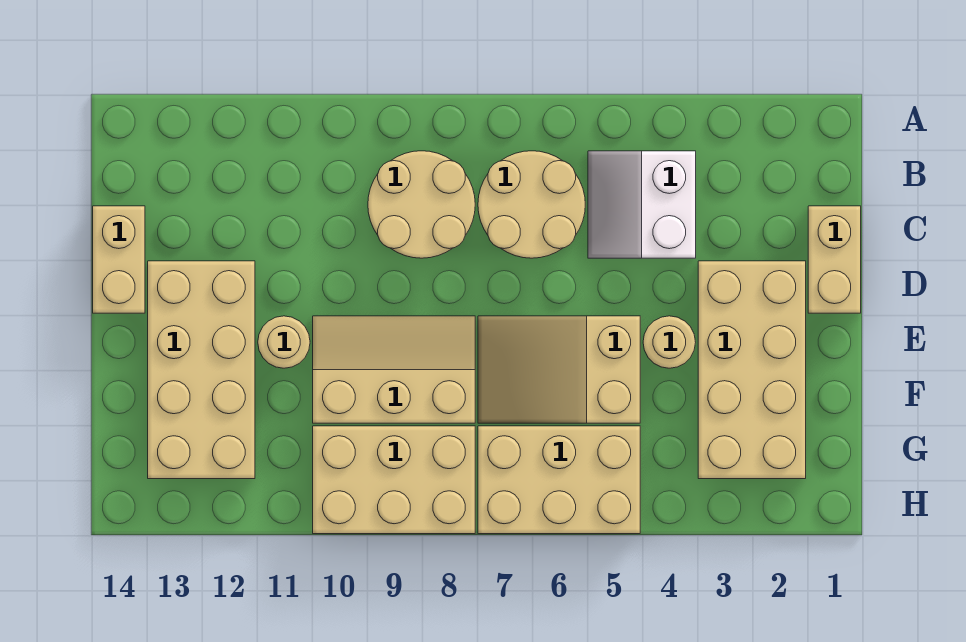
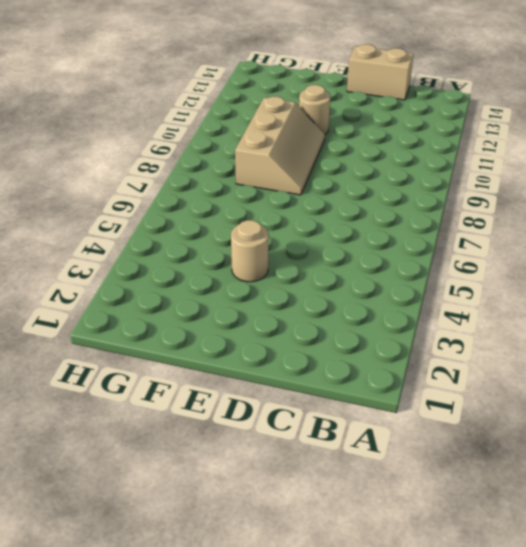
none -> white slope B4:C5 level 1 top 4
none -> tan round brick B6:C7 level 1
none -> tan round brick B8:C9 level 1

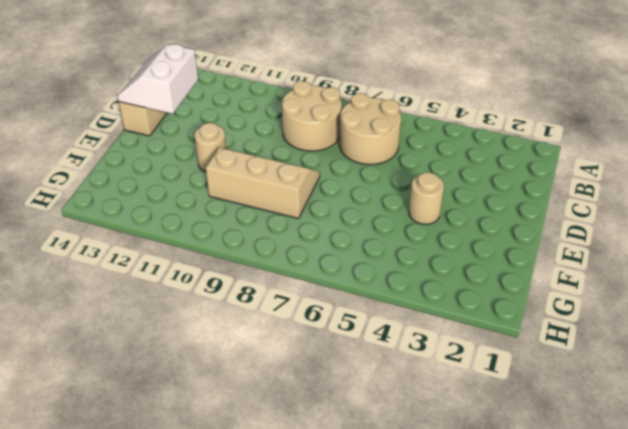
white slope C13:D14 level 2 top 13 -> white slope B4:C5 level 1 top 4
none -> tan brick C1:D1 level 1
none -> tan brick D2:G3 level 1
none -> tan brick D12:G13 level 1

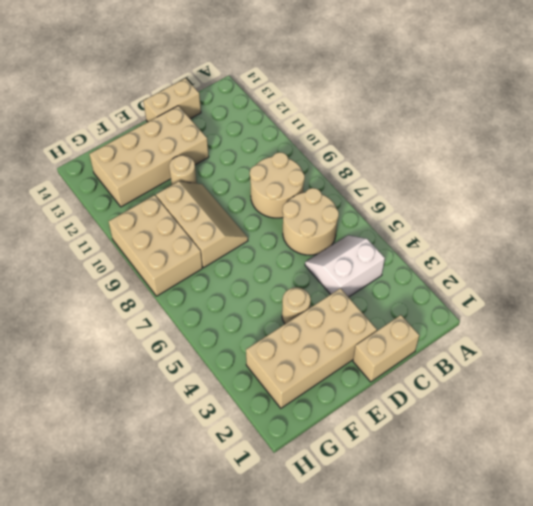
none -> tan slope E5:F7 level 1 top 5
none -> tan brick G5:H7 level 1

